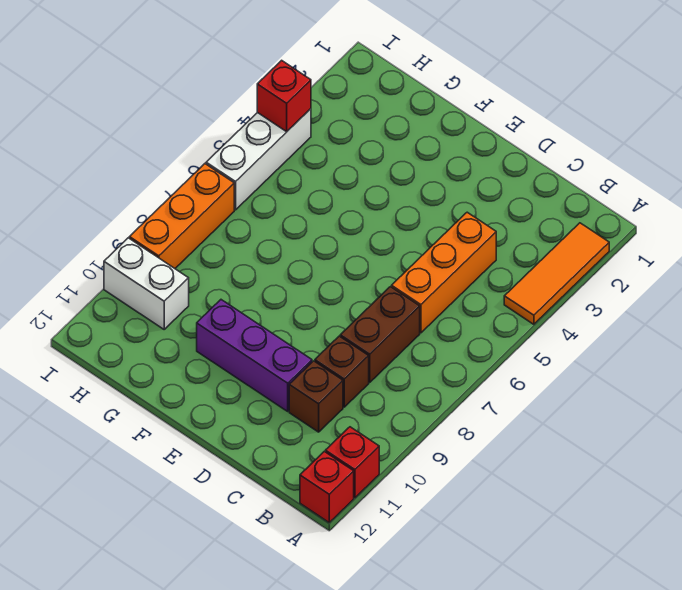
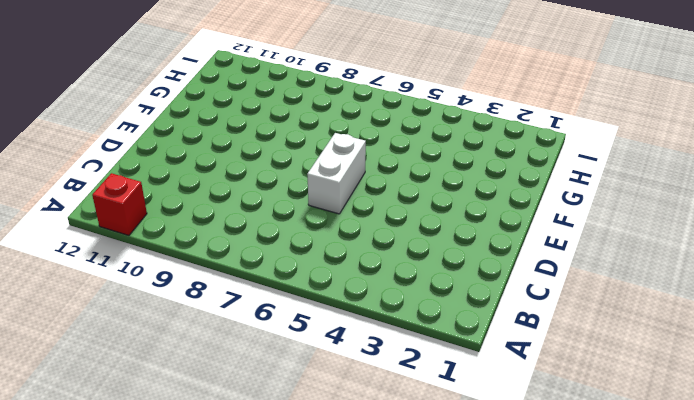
white brick D6:E6 level 1 -> white brick H10:I10 level 1
none -> orange tile A2:A4 level 1
none -> red brick A12 level 1
none -> orange brick C4:C6 level 1

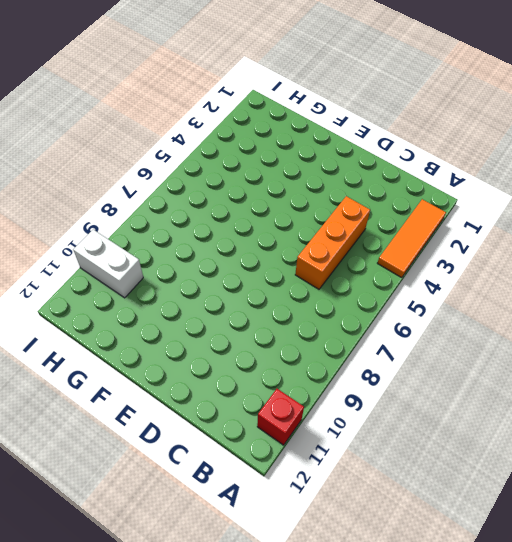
none -> red brick A12 level 1
none -> brown brick C7:C8 level 1
none -> brown brick C9 level 1

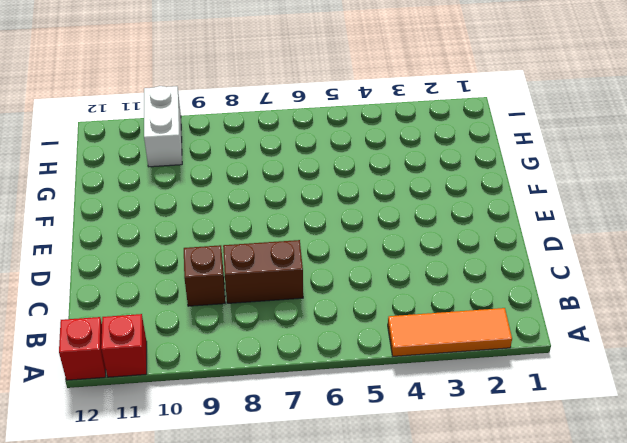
none -> orange brick C4:C6 level 1
none -> brown brick C10 level 1
none -> purple brick D10:F10 level 1

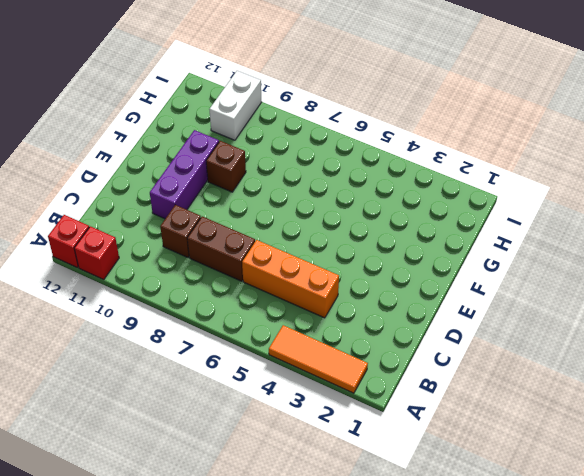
brown brick F9 level 1 -> brown brick C10 level 1
none -> white brick I4:I6 level 1
none -> orange brick I7:I9 level 1
none -> red brick I4 level 2

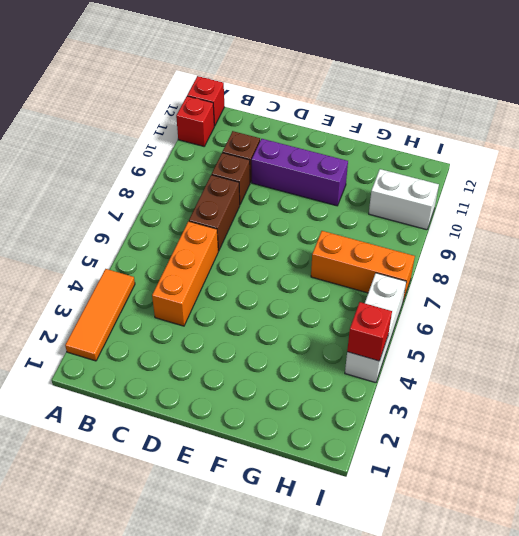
orange brick G7:I7 level 1 -> orange brick I7:I9 level 1

